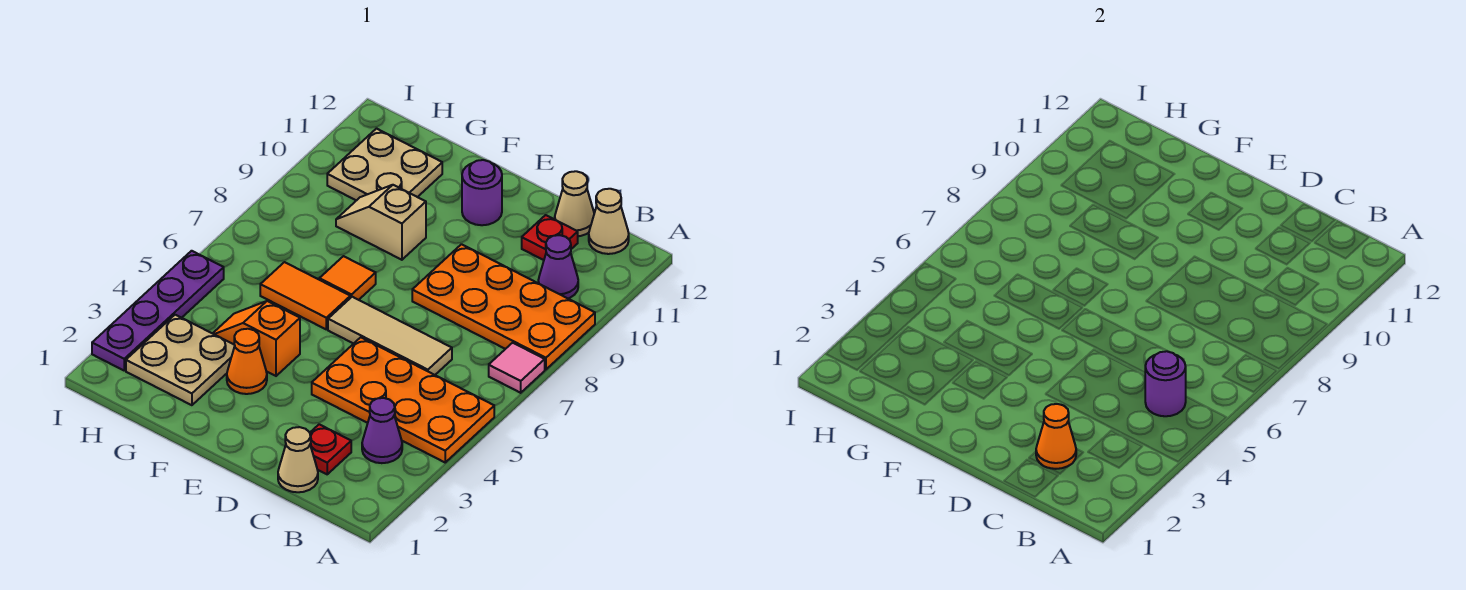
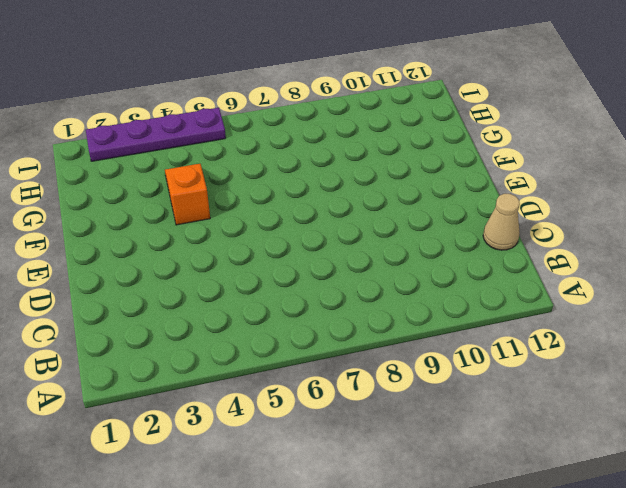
none -> orange plate A4:D5 level 1
none -> pink tile A7 level 1
none -> orange plate A8:D9 level 1

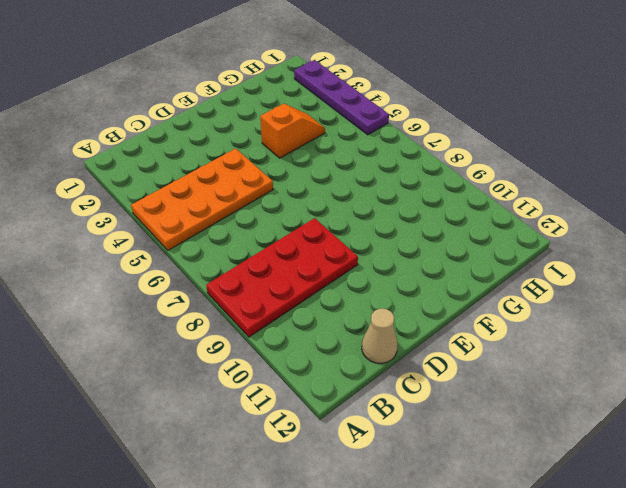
red plate A8:D9 level 1 -> orange plate A8:D9 level 1
none -> pink tile A7 level 1
none -> purple cone B3 level 1
none -> purple cone B10 level 1

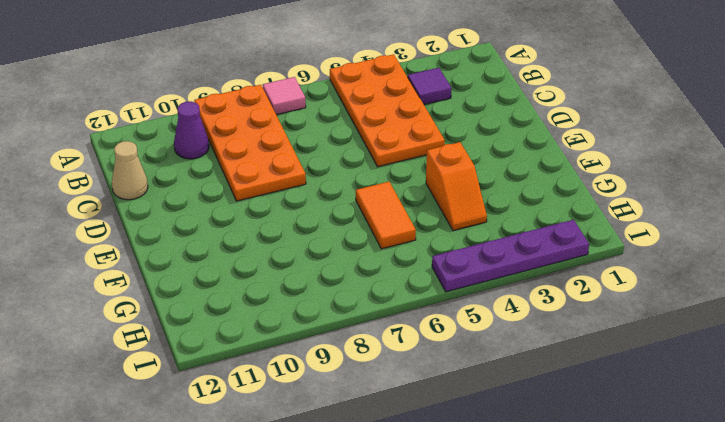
purple tile B3 level 1 -> purple cone B3 level 1
none -> tan cone B12 level 1
none -> tan cone C1 level 1
none -> red plate C2 level 1

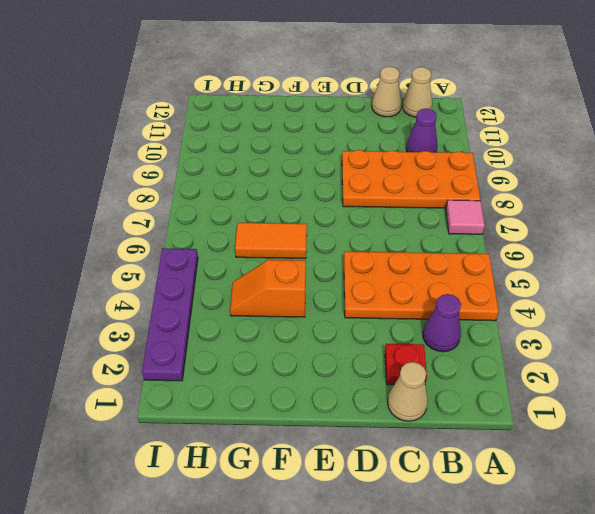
none -> tan tile C6:E6 level 1
none -> red plate C11 level 1
none -> purple round brick E11 level 1

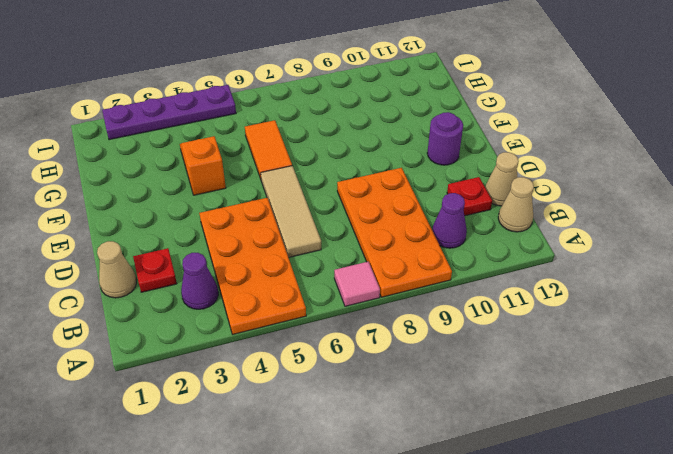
none -> orange cone F3 level 1
none -> orange tile F7 level 1
none -> tan slope F9:G9 level 1 top F

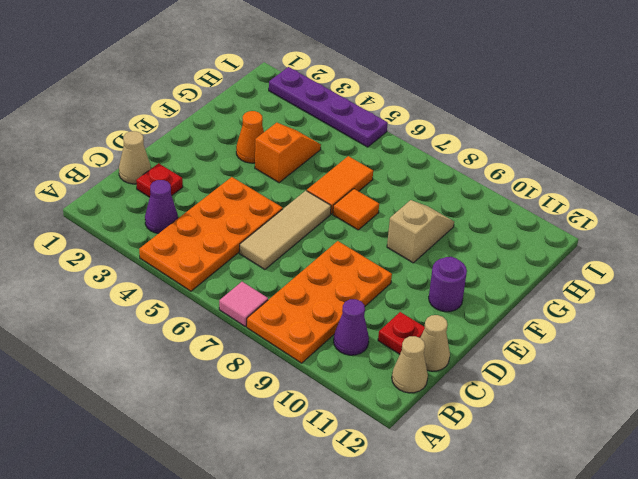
none -> tan plate G2:H3 level 1
none -> tan plate G10:H11 level 1
none -> purple round brick B5 level 2

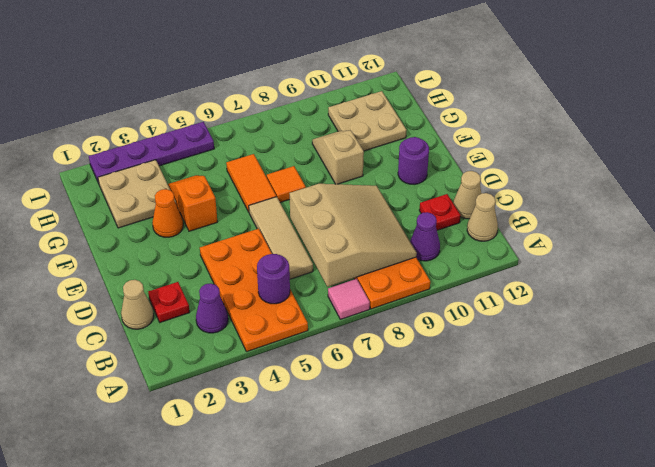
tan slope B7:D9 level 2 top 7 -> none
none -> orange cone C2 level 2

